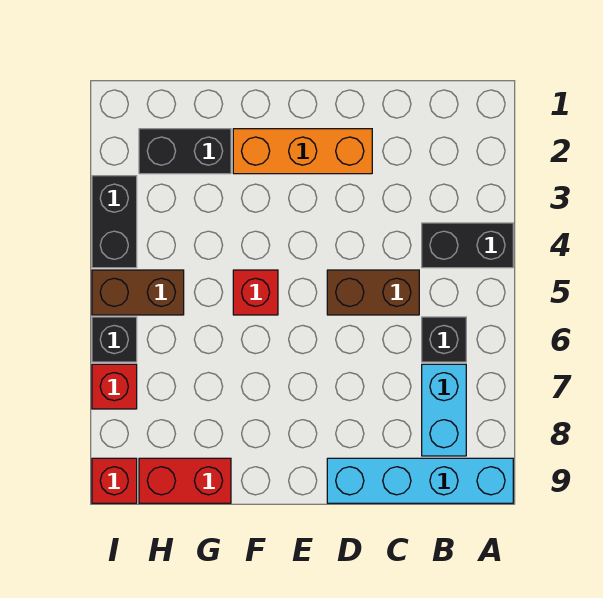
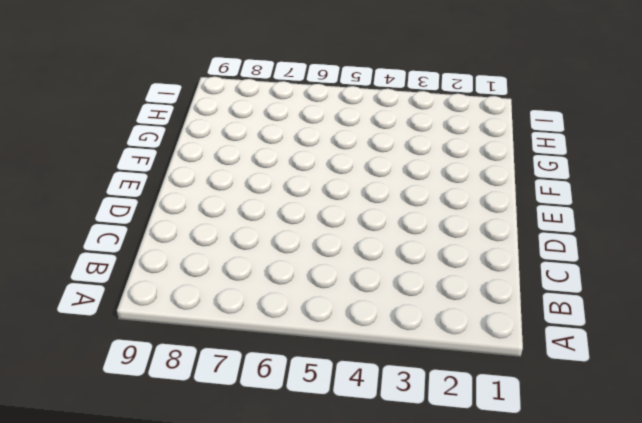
none -> black brick A4:B4 level 1
none -> cyan brick A9:D9 level 1
none -> black brick B6 level 1

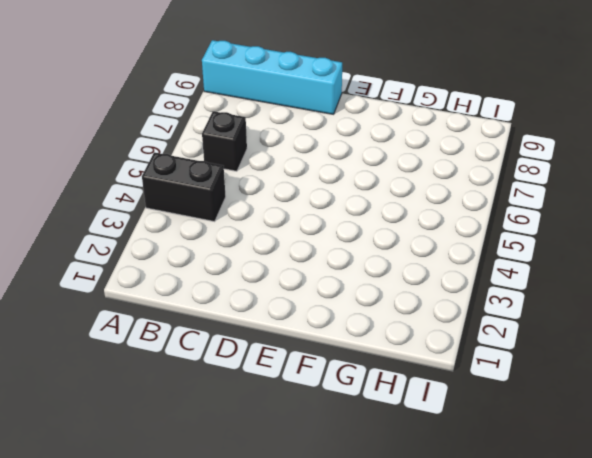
none -> cyan brick B7:B8 level 1
none -> brown brick C5:D5 level 1
none -> orange brick D2:F2 level 1

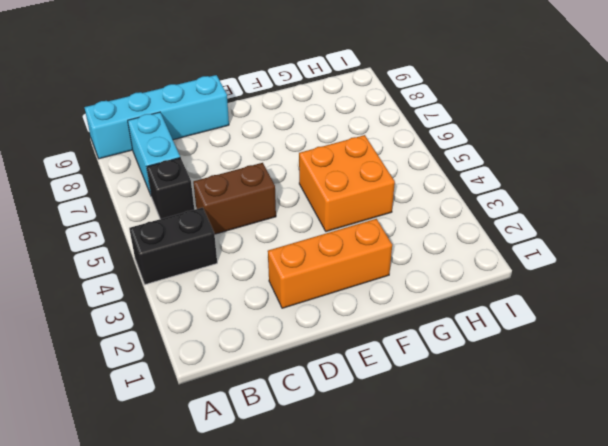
orange brick F4:G5 level 1 -> red brick F5 level 1
none -> black brick G2:H2 level 1
none -> red brick G9:H9 level 1
none -> brown brick H5:I5 level 1

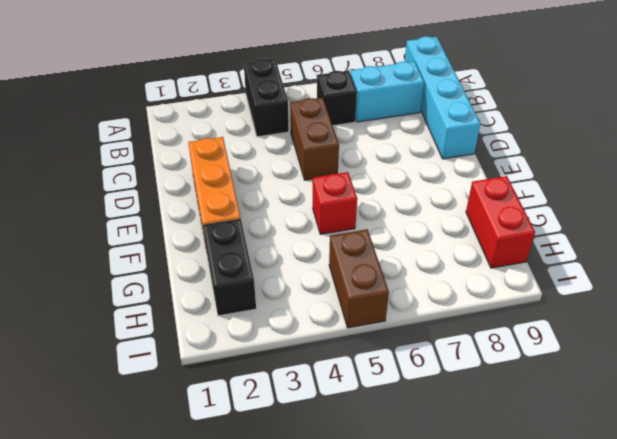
none -> black brick I3:I4 level 1
none -> black brick I6 level 1
none -> red brick I7 level 1

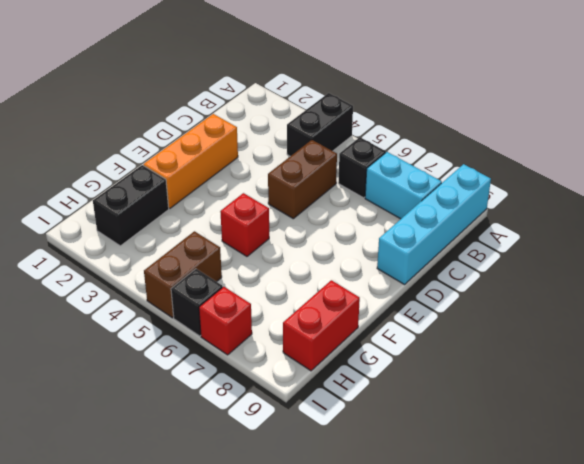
none -> black brick I3:I4 level 1
none -> red brick I9 level 1

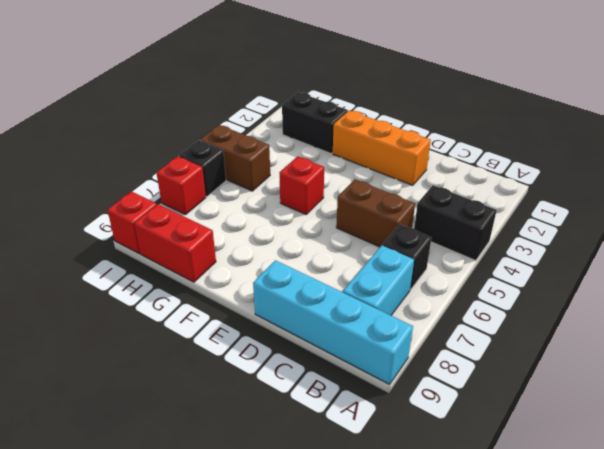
none -> black brick I3:I4 level 1

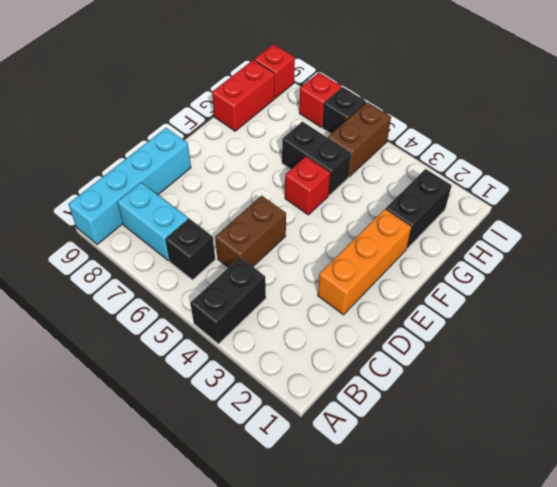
black brick G5:G6 level 1 -> black brick I3:I4 level 1

